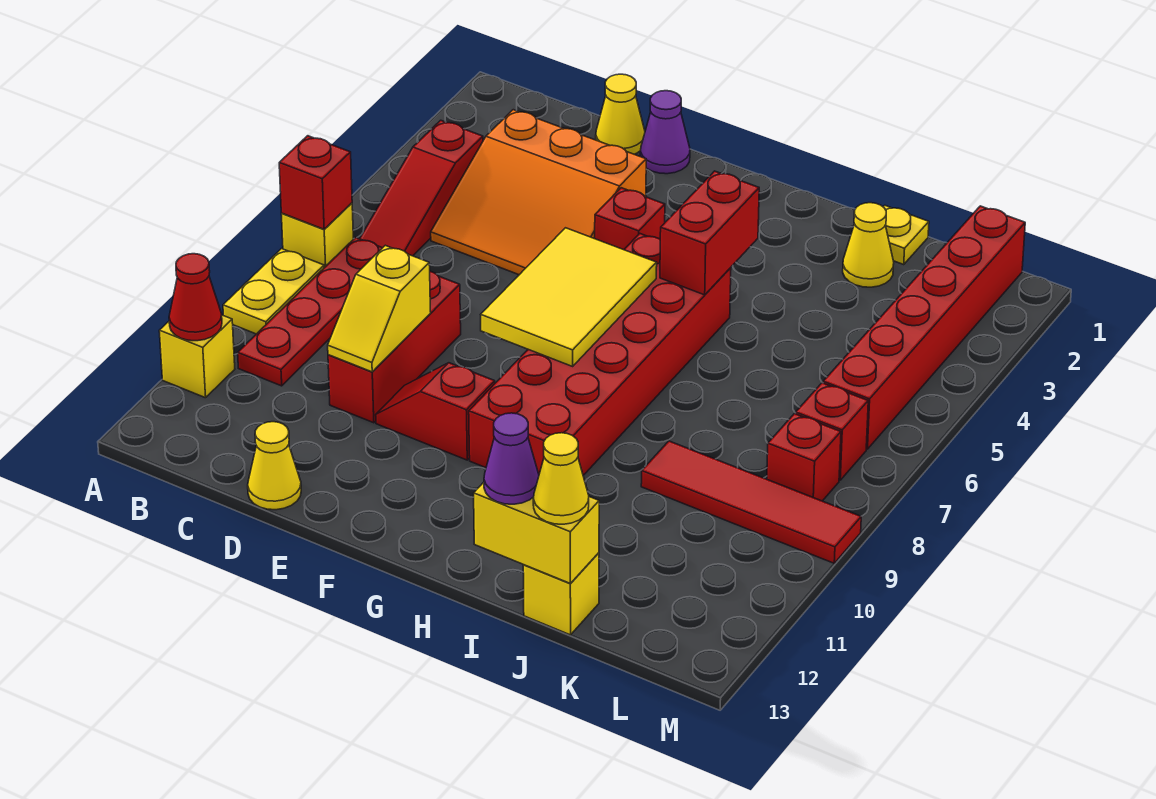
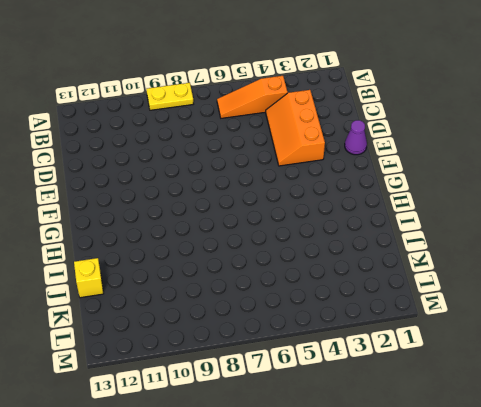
orange slope B4:B6 level 1 top 4 -> red slope B4:B6 level 1 top 4
orange slope C3:E4 level 1 top 3 -> orange slope C3:E5 level 1 top 3
none -> yellow brick A7 level 1
none -> yellow brick A11 level 1
none -> red plate B7:B10 level 1

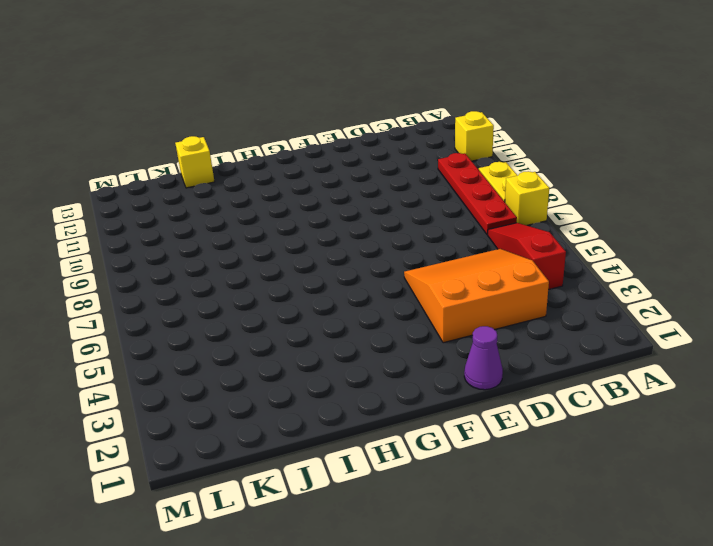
none -> yellow cone D1 level 1
none -> red brick D8:D10 level 1
none -> yellow cone D13 level 1

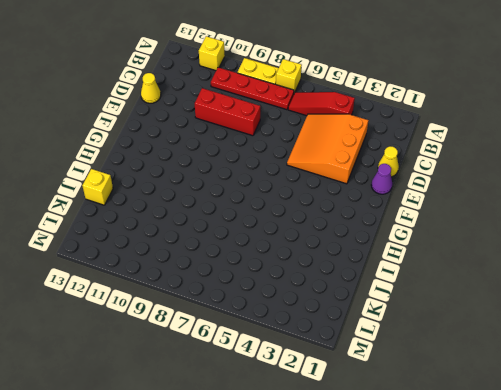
none -> red slope E10:F10 level 1 top F
none -> red brick F4 level 1
none -> red brick G5:H10 level 1

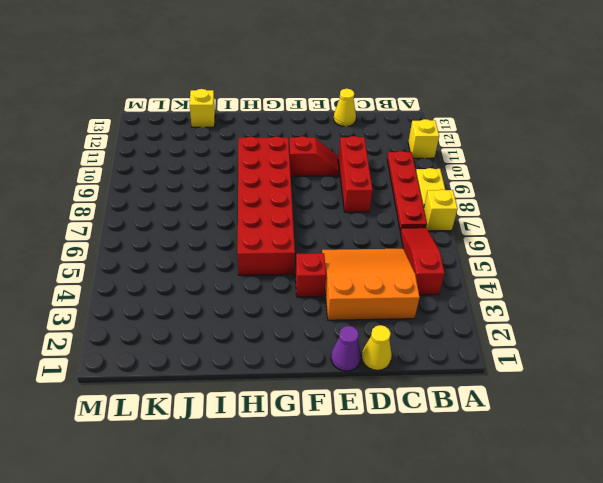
none -> yellow plate J1 level 1
none -> yellow cone J2 level 1
none -> red tile J9:M9 level 1

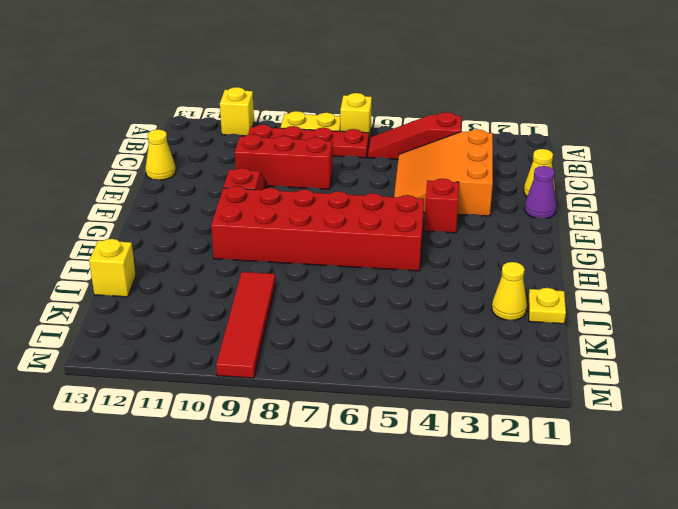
none -> red brick L1:L6 level 1
none -> red brick L7 level 1
none -> red brick L8 level 1

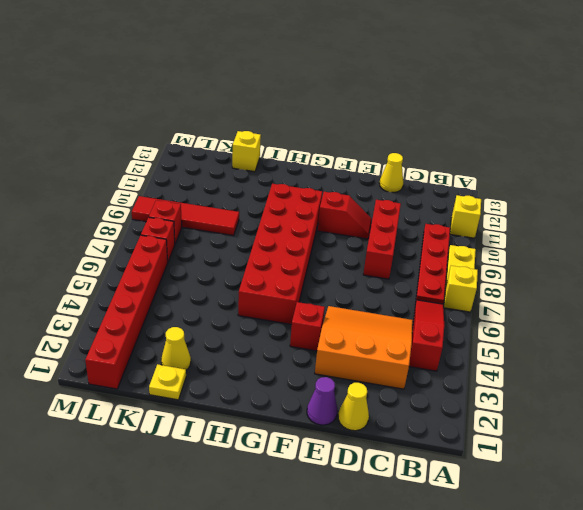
none -> red brick A7 level 2
none -> red cone A11 level 2
none -> yellow slope D9:D10 level 2 top 9

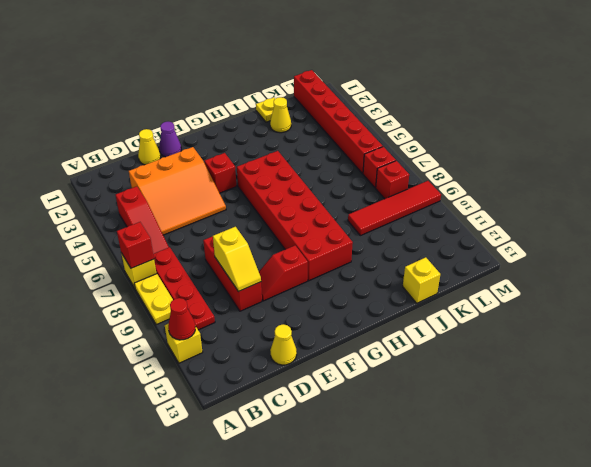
none -> yellow tile F6:G8 level 2
none -> red brick H4:H5 level 2
none -> yellow brick I13:J13 level 2

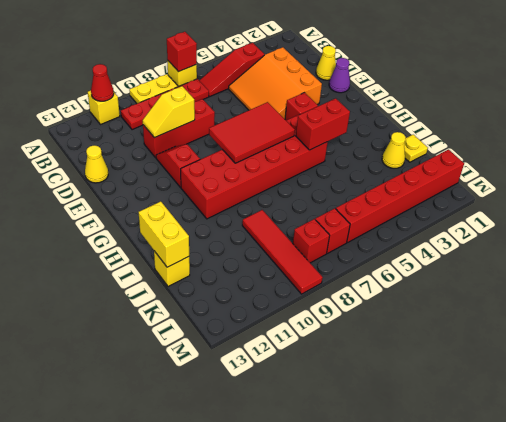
red tile F6:G8 level 2 -> yellow tile F6:G8 level 2
none -> purple cone I13 level 3
none -> yellow cone J13 level 3

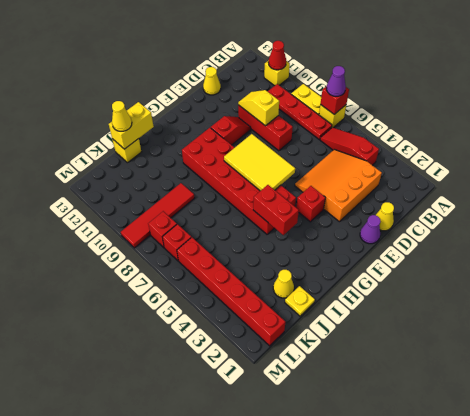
purple cone A7 level 3 -> purple cone I13 level 3

